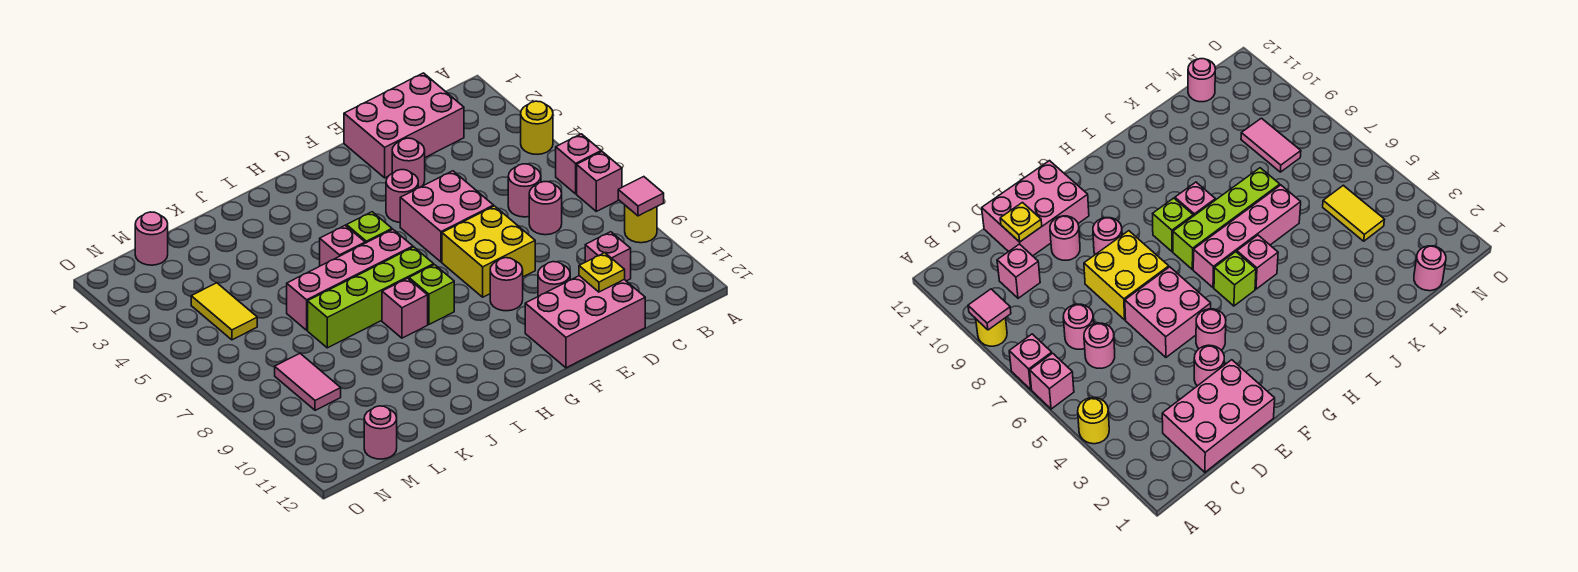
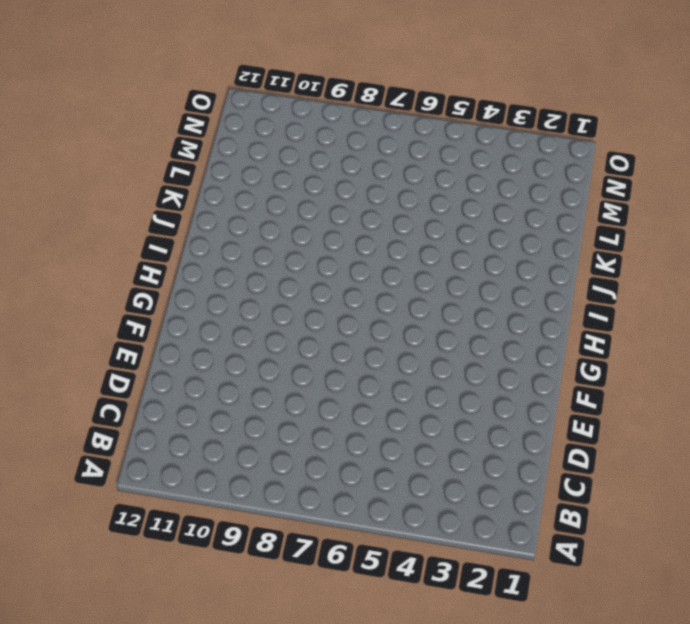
none -> yellow round brick A4 level 1
none -> pink brick A6 level 1
none -> pink brick A7 level 1

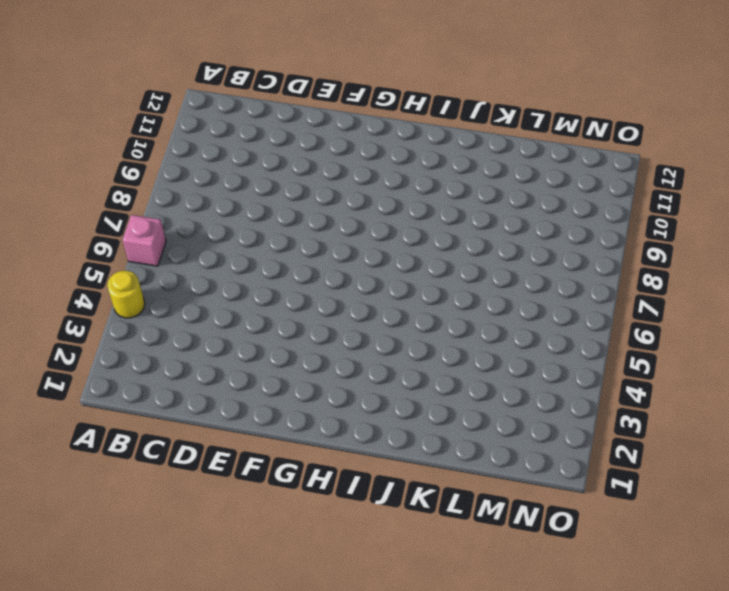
none -> pink brick A7 level 1
none -> yellow round brick A9 level 1
none -> pink brick C1:E2 level 1

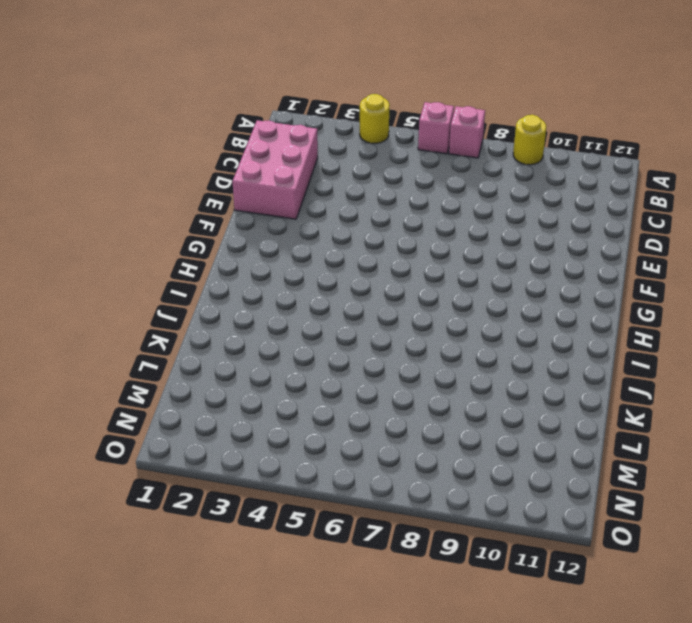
none -> pink round brick C6 level 1
none -> pink round brick C7 level 1
none -> pink brick C10 level 1

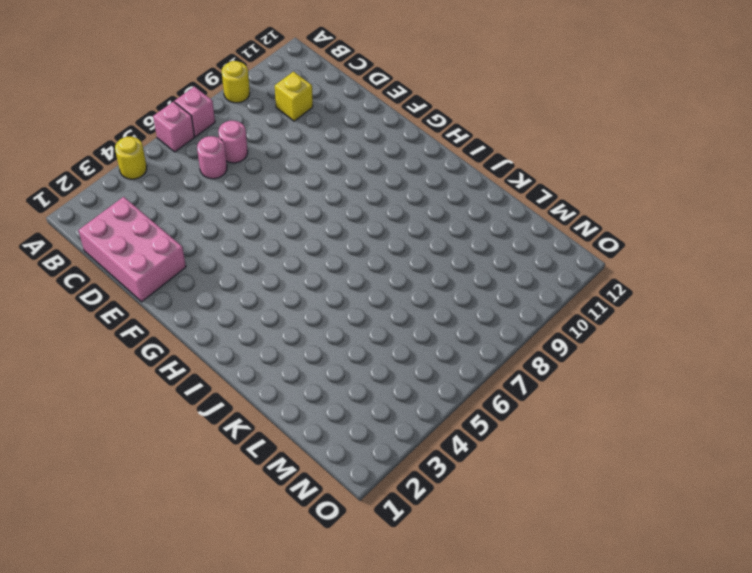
yellow brick C10 level 1 -> pink brick C10 level 1
none -> pink brick D11:F12 level 1
none -> pink round brick E3 level 1
none -> pink brick E5:F6 level 1

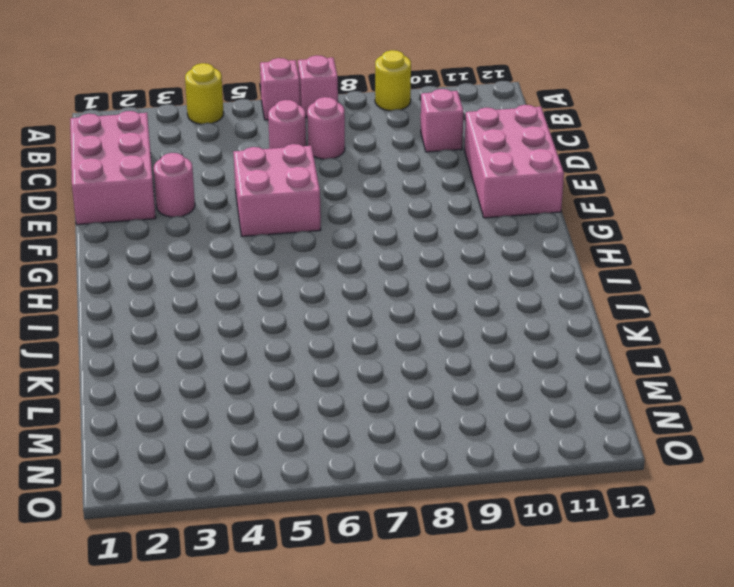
none -> yellow brick E7:F8 level 1
none -> pink round brick E10 level 1
none -> pink round brick F4 level 1

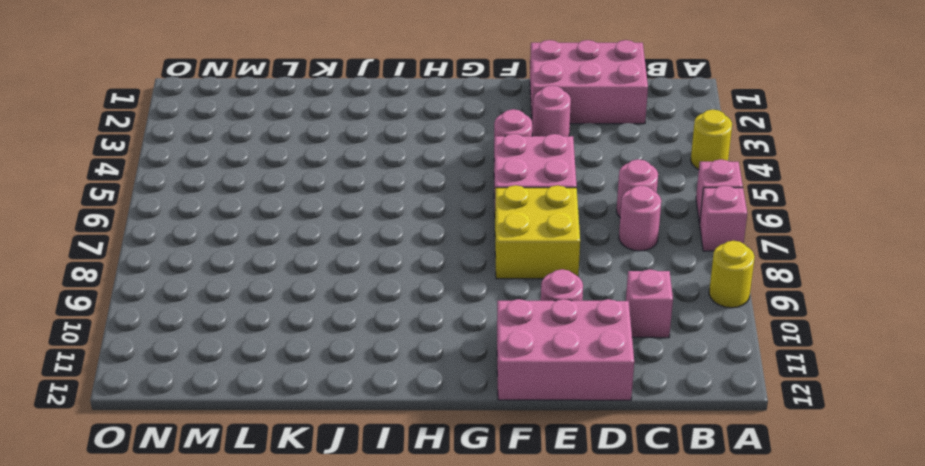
none -> pink round brick F9 level 1
none -> lime brick H5 level 1
none -> pink brick H6:K6 level 1

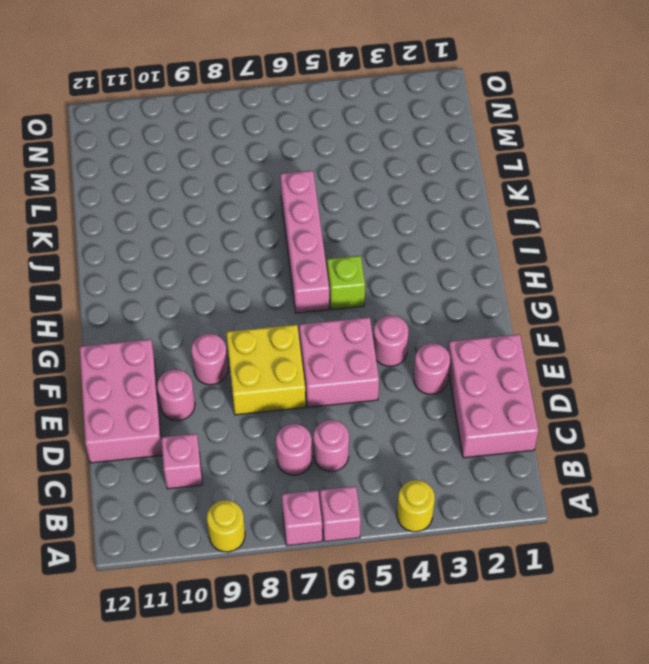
none -> lime brick H7:K7 level 1
none -> lime brick H8 level 1
none -> pink brick I5 level 1

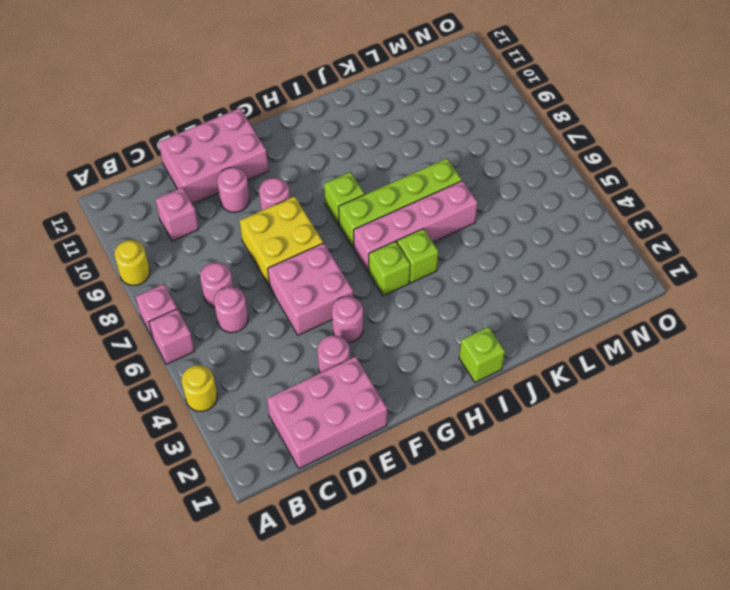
lime brick I1 level 1 -> none
lime brick I5 level 1 -> pink brick I5 level 1
none -> pink brick I8 level 1
none -> pink round brick M1 level 1
none -> yellow tile M4:M5 level 1

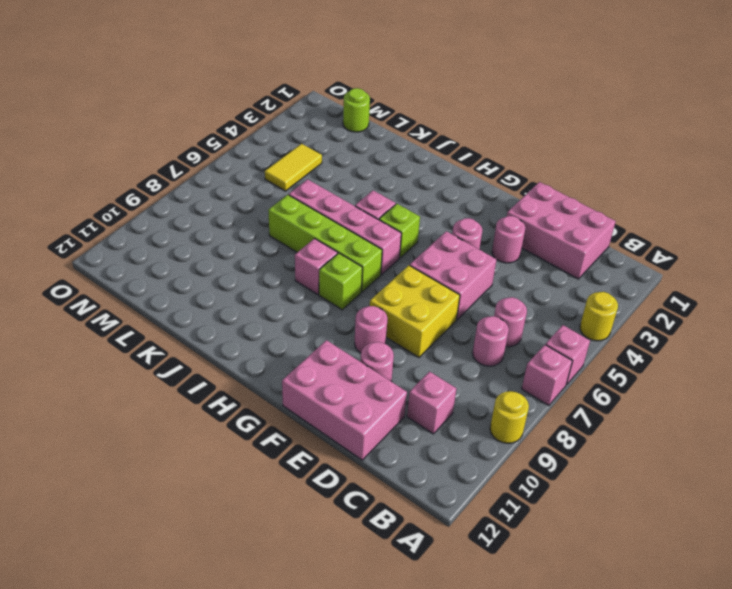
lime round brick M1 level 1 -> pink round brick M1 level 1
none -> pink tile M8:M9 level 1
none -> pink round brick M12 level 1
none -> pink tile A9 level 2

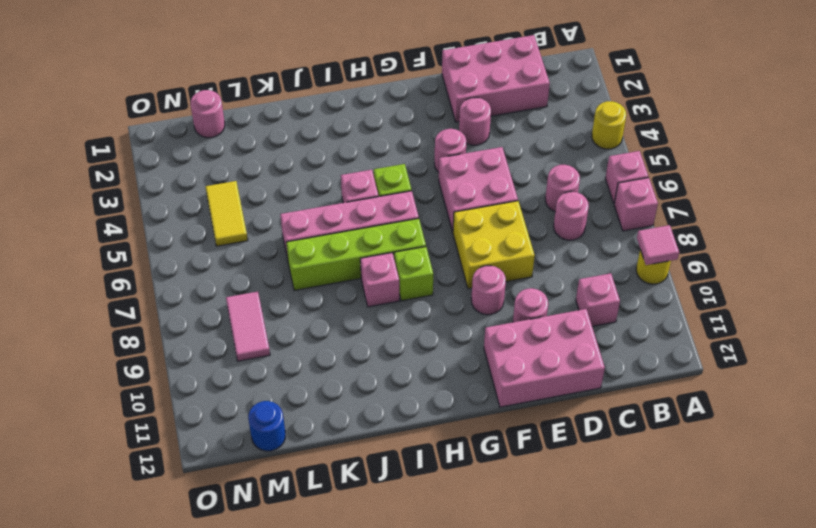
blue round brick M12 level 1 -> pink round brick M12 level 1
none -> yellow plate D11 level 2

